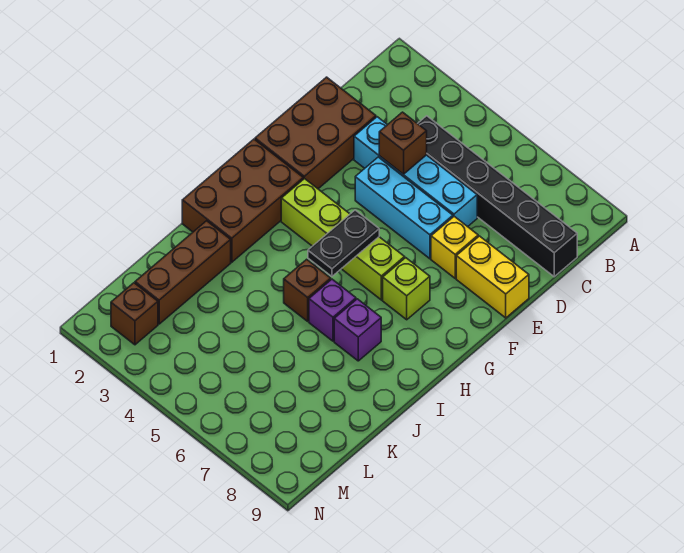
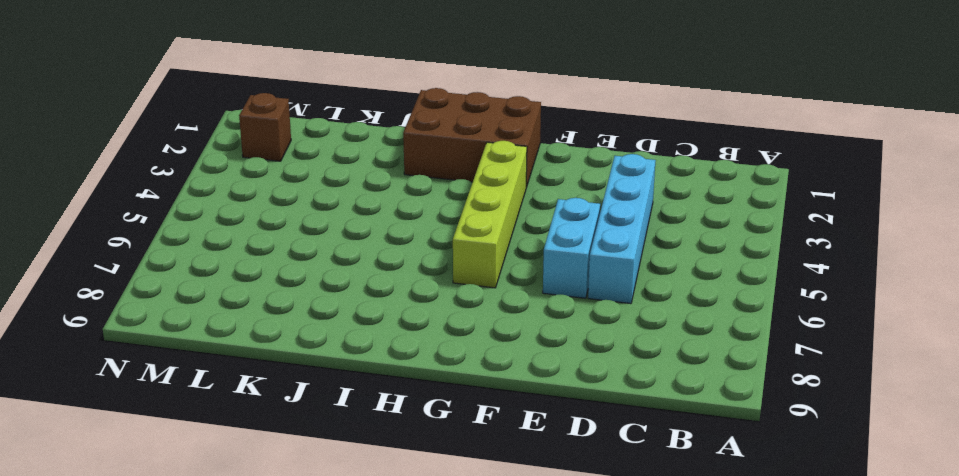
cyan brick E5:E6 level 1 -> cyan brick E4:E6 level 1
none -> black brick C4:C9 level 1
none -> brown brick D1:F2 level 1
none -> yellow brick E7 level 1

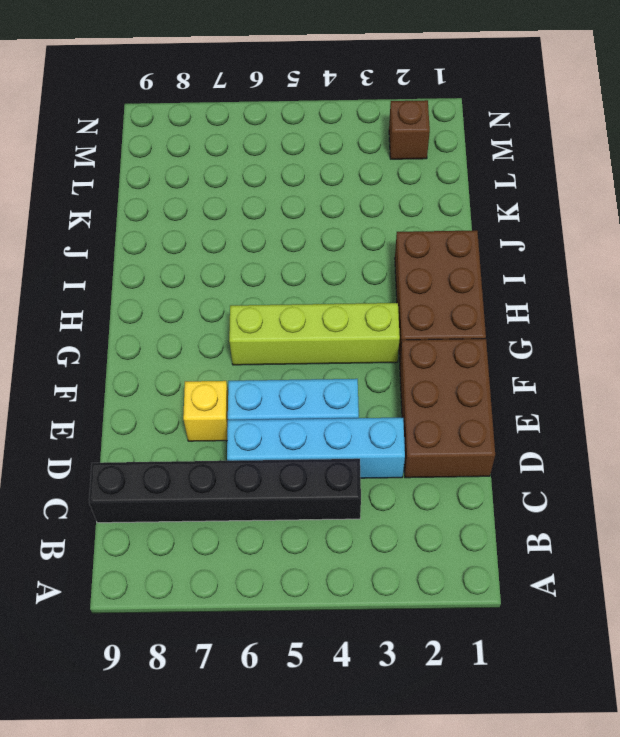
none -> yellow brick E8:E9 level 1
none -> lime brick G7 level 1
none -> brown brick I5 level 1

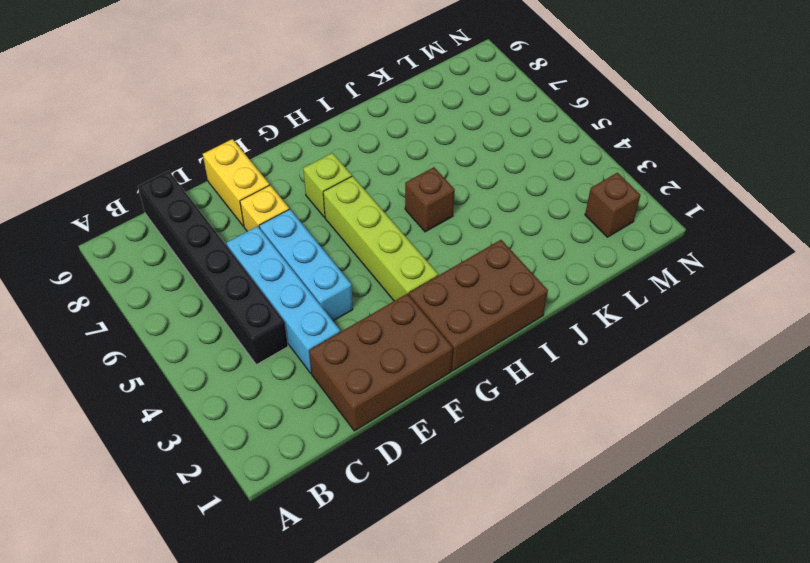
none -> purple brick I6 level 1
none -> purple brick I7 level 1
none -> brown brick J2:L2 level 1

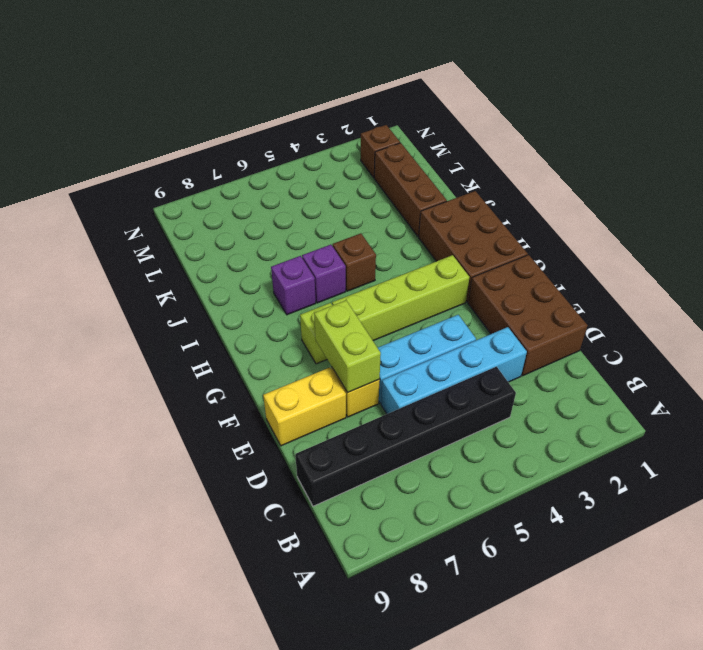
lime brick E7:F7 level 2 -> none
none -> brown brick D4 level 2
none -> black plate G5:H5 level 2

